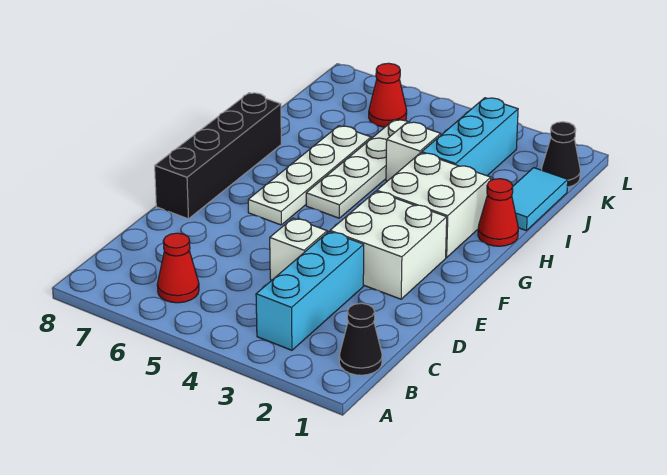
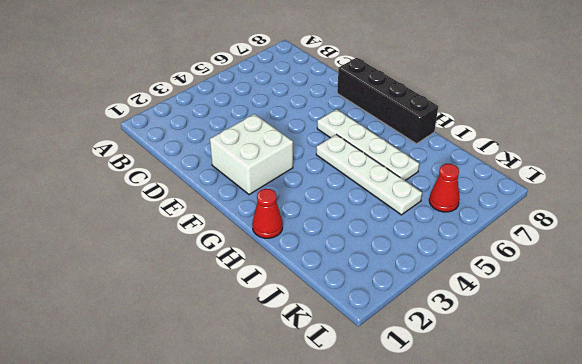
none -> black cone B1 level 1
none -> cyan brick B3:D3 level 1
none -> red cone B6 level 1

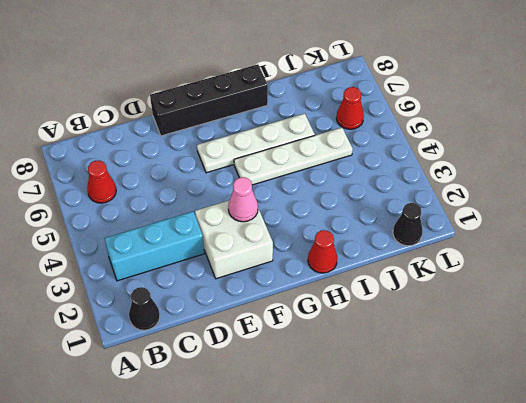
pink cone F3 level 2 -> none
none -> white brick D4 level 1
none -> white brick G2:H3 level 1
none -> cyan tile I1:J1 level 1

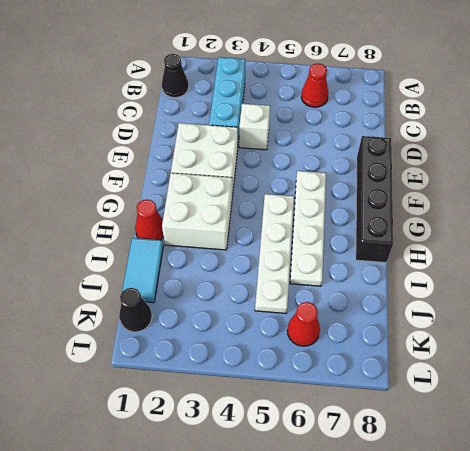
none -> cyan brick I3:K3 level 1
none -> white brick I4 level 1

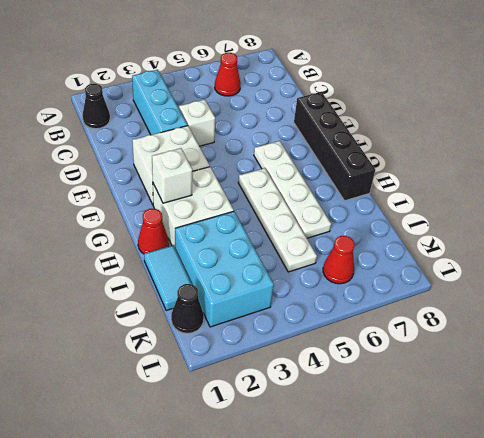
white brick G2 level 2 -> white brick I4 level 1
cyan brick I2:K3 level 1 -> cyan brick I3:K3 level 1

